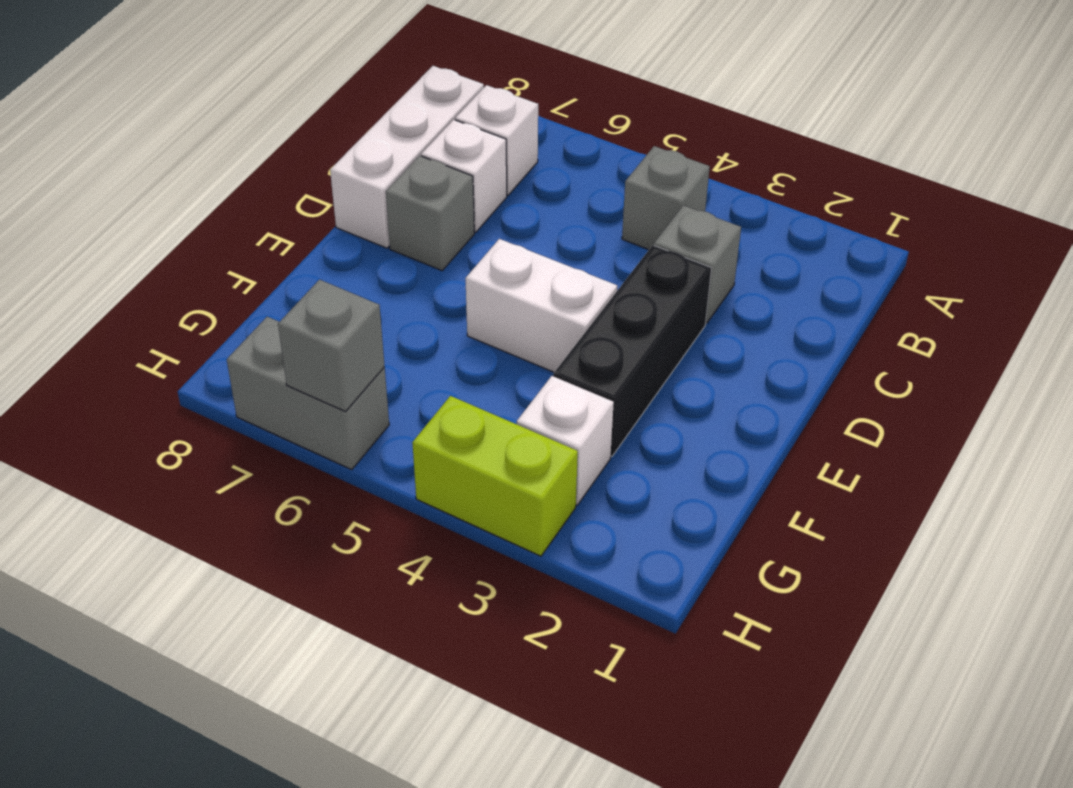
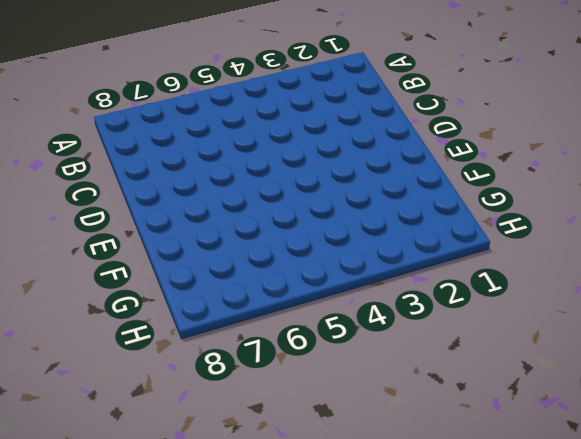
none -> grey brick B4 level 1
none -> white brick B7 level 1
none -> white brick B8:D8 level 1

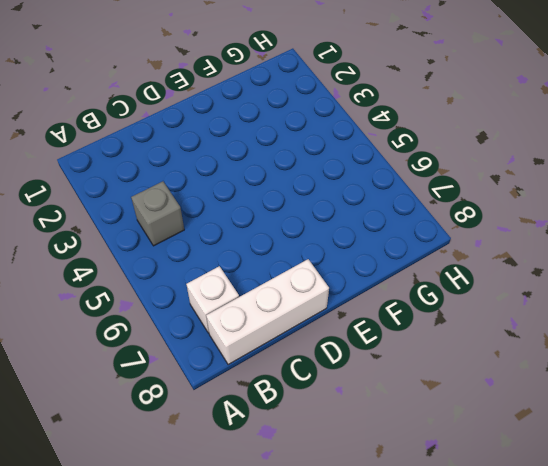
none -> grey brick C3 level 1
none -> white brick C7 level 1
none -> black brick D3:F3 level 1

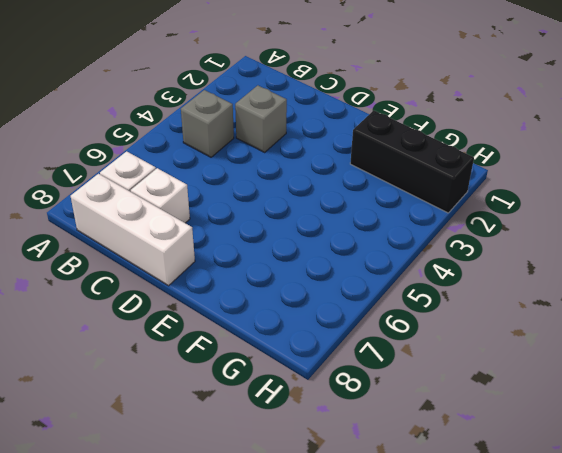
black brick F2:H2 level 1 -> black brick D3:F3 level 1
none -> grey brick D7 level 1
none -> white brick E4:E5 level 1
none -> white brick G3 level 1

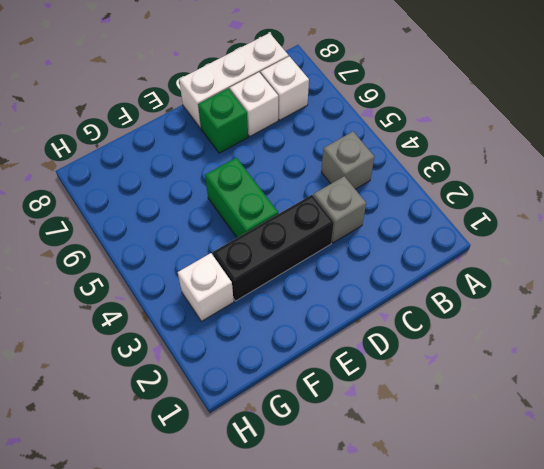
green brick D7 level 1 -> grey brick D7 level 1
green brick E4:E5 level 1 -> white brick E4:E5 level 1
none -> lime brick H3:H4 level 1
none -> grey brick H6:H7 level 1
none -> grey brick H6 level 2

